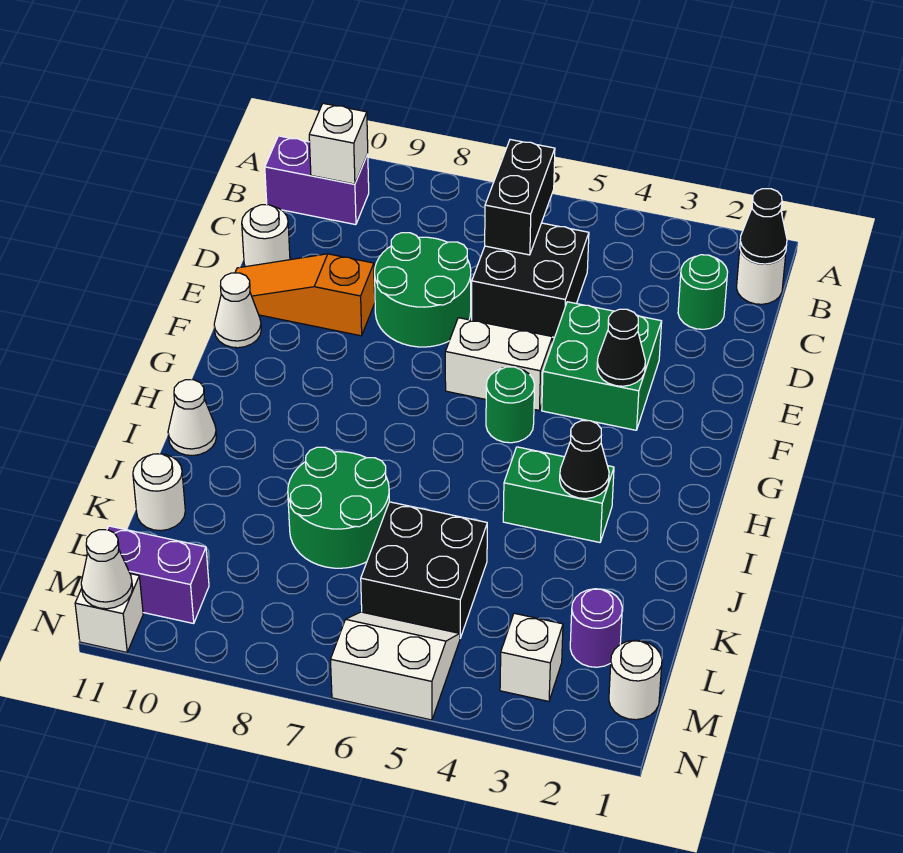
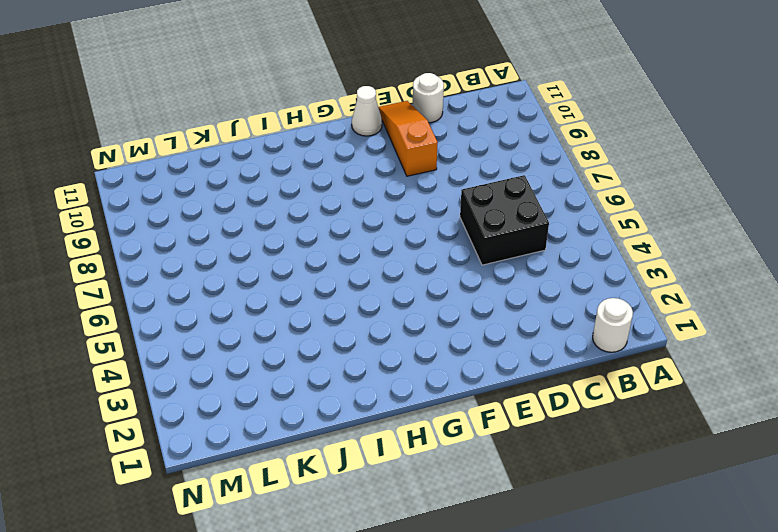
none -> purple brick B10:B11 level 1
none -> green round brick C2 level 1
none -> green round brick D7:E8 level 1

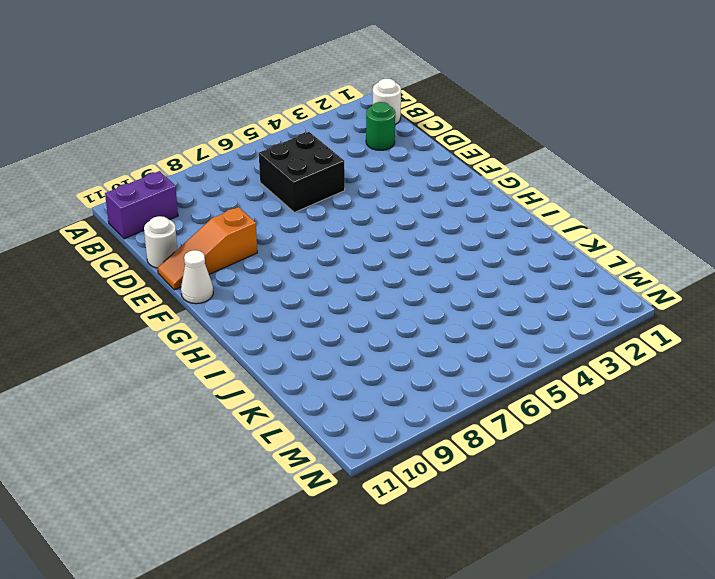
none -> green round brick D7:E8 level 1
none -> green brick E3:F4 level 1
none -> white brick F5:F6 level 1

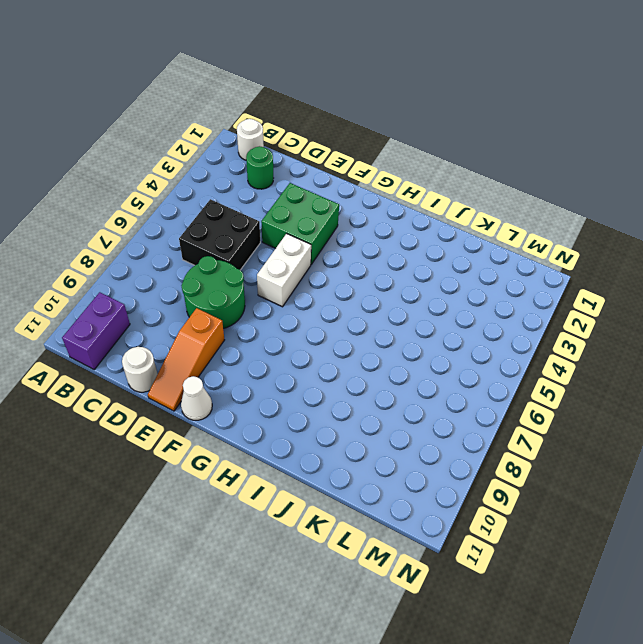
none -> green round brick G5 level 1
none -> green brick I3:I4 level 1
none -> white cone I11 level 1

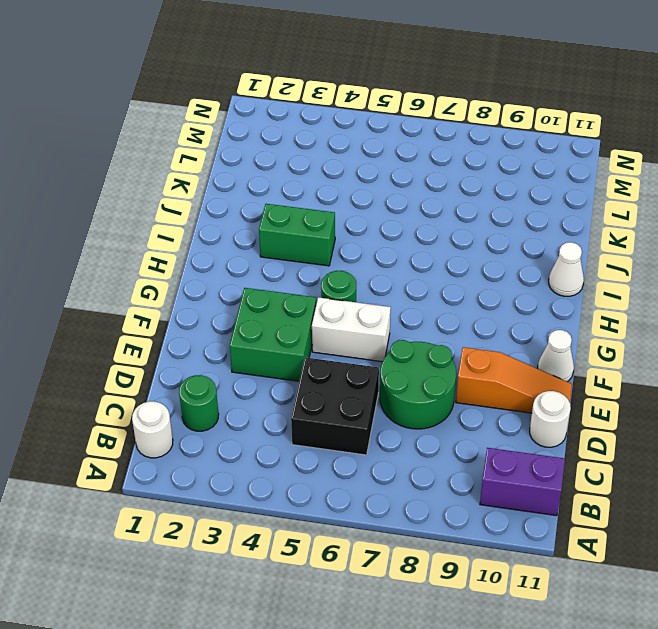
none -> green round brick J7:K8 level 1
none -> black brick K5:L6 level 1
none -> white round brick K11 level 1

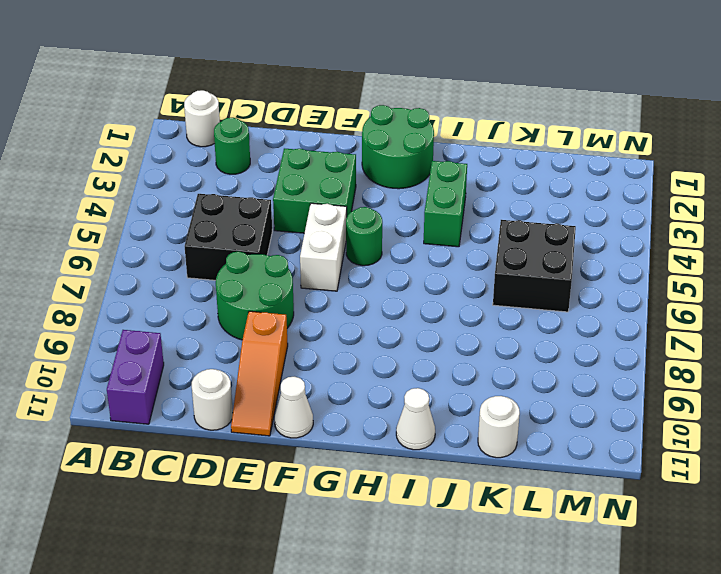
green round brick G1:H2 level 1 -> green round brick J7:K8 level 1
none -> purple round brick L2 level 1
none -> white round brick M1 level 1
none -> white brick M3 level 1

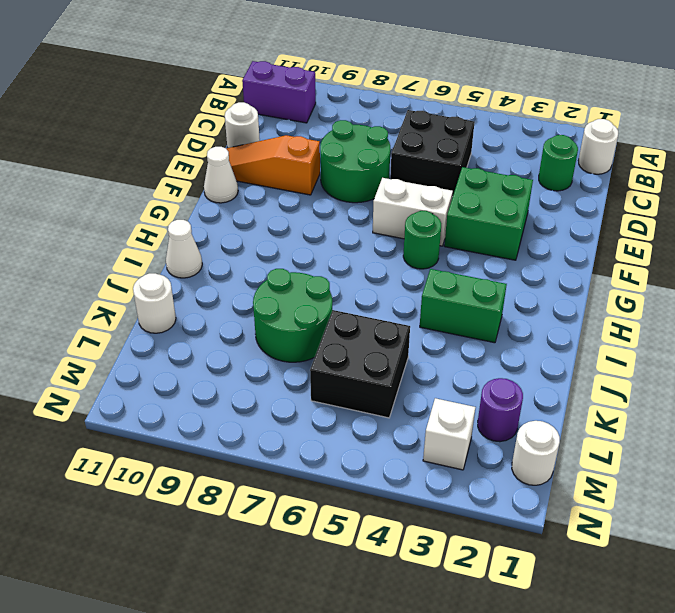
none -> white slope M5:N6 level 1 top N
none -> purple brick M10:M11 level 1
none -> white brick N11 level 1

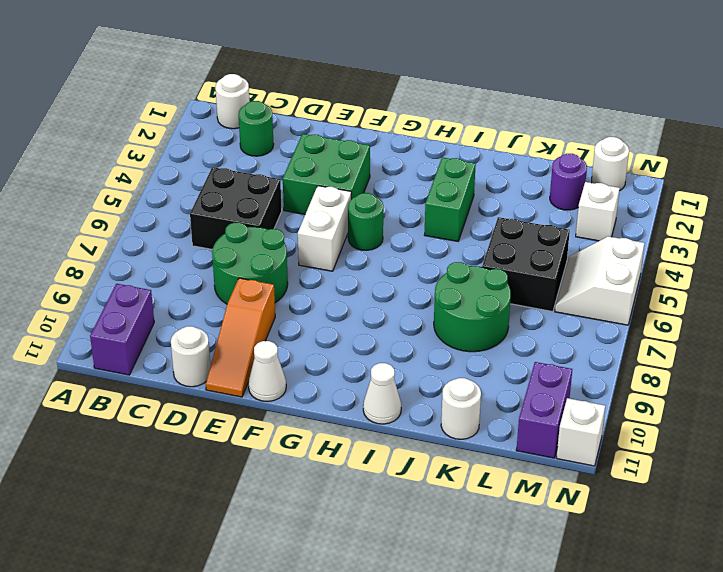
none -> black cone B1 level 2
none -> black brick B6:C6 level 2
none -> white brick B10 level 2

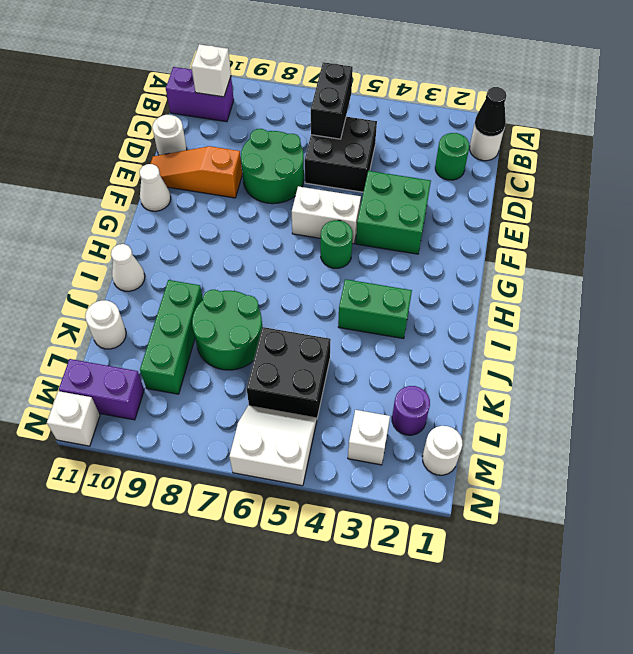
green brick J9:L9 level 1 -> none
none -> black cone F3 level 2
none -> black cone I3 level 2
none -> white cone N11 level 2

